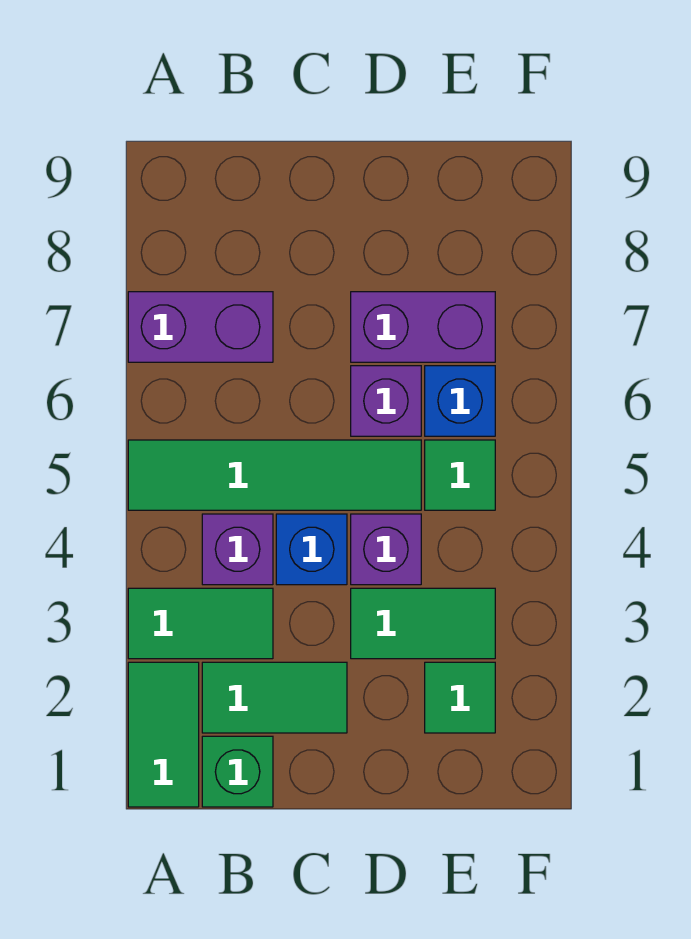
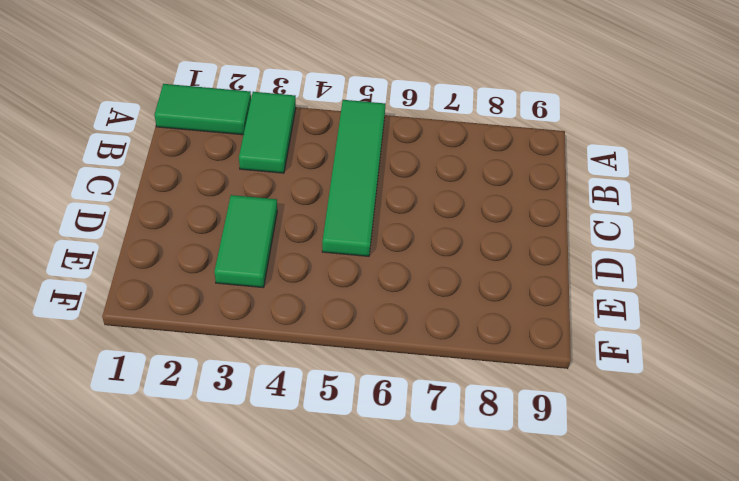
none -> purple brick A7:B7 level 1
none -> green brick B1 level 1
none -> green tile B2:C2 level 1

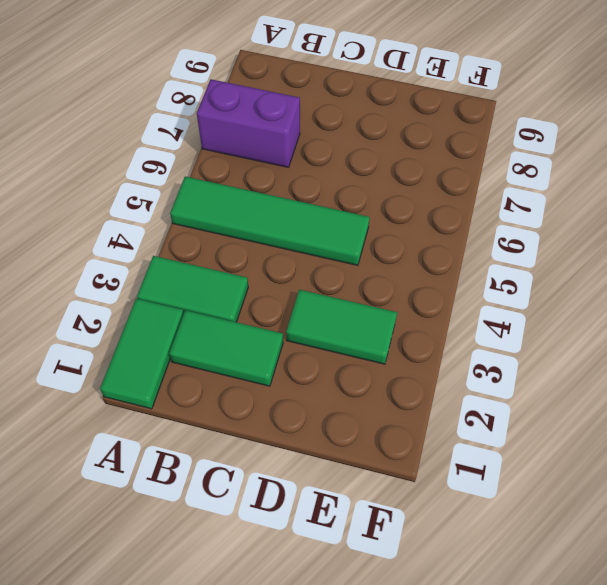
none -> green brick B1 level 1
none -> purple brick B4 level 1
none -> blue brick C4 level 1

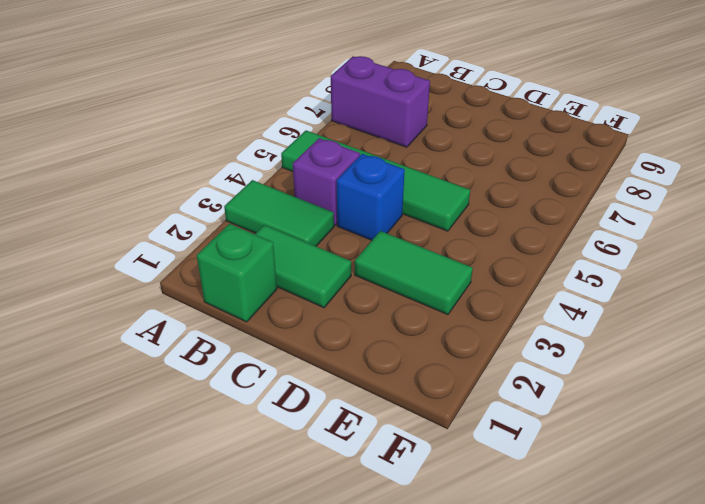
none -> green tile A1:A2 level 1
none -> purple brick D4 level 1
none -> purple brick D6 level 1

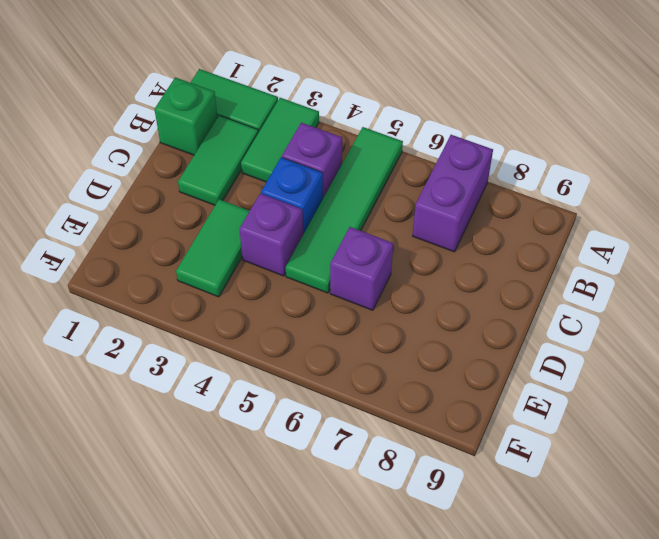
none -> purple brick D7:E7 level 1
none -> green tile E2 level 1
none -> green tile E5 level 1

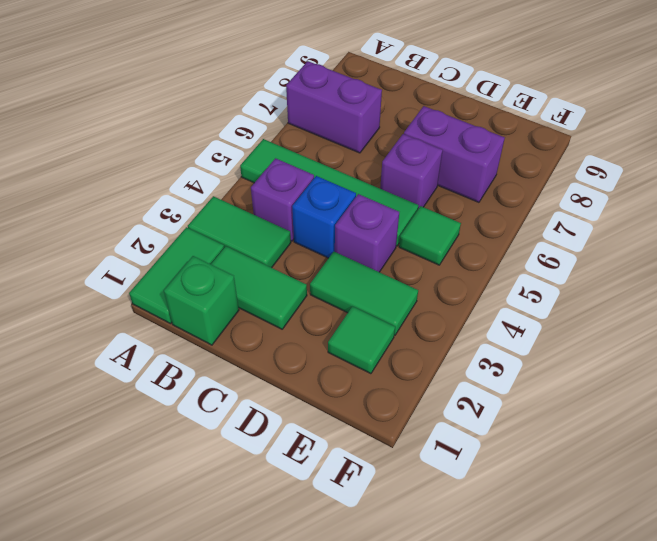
none -> blue brick E6 level 1

